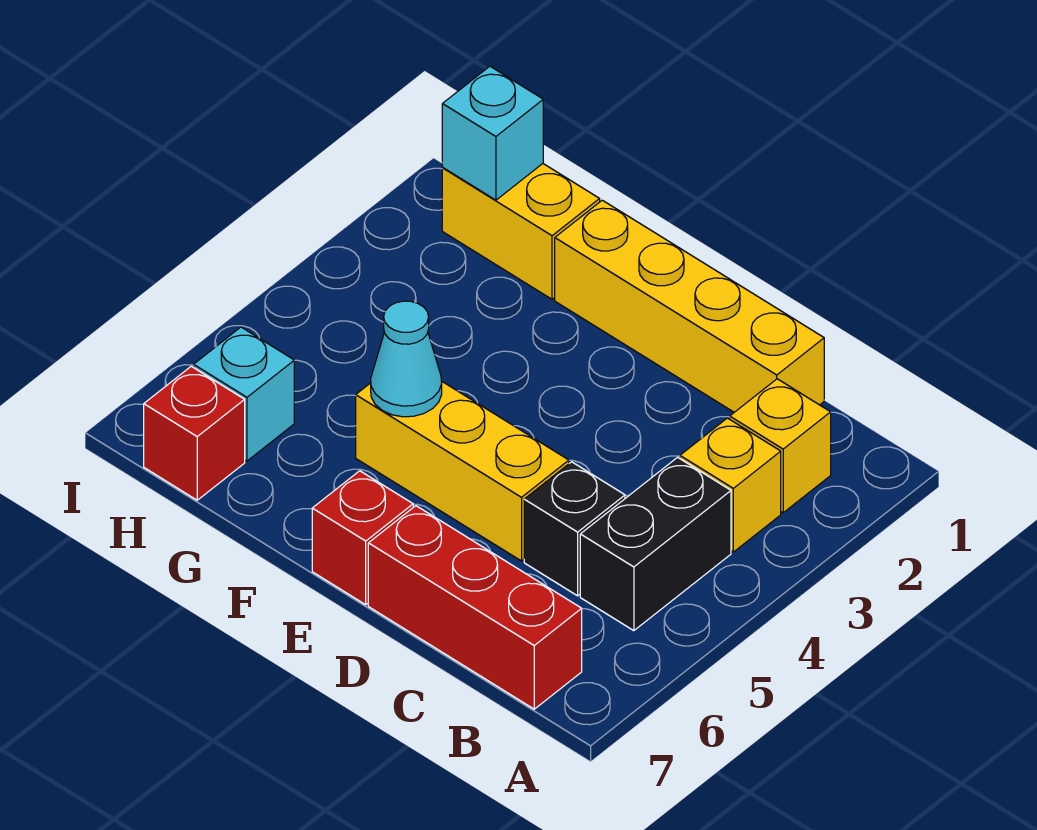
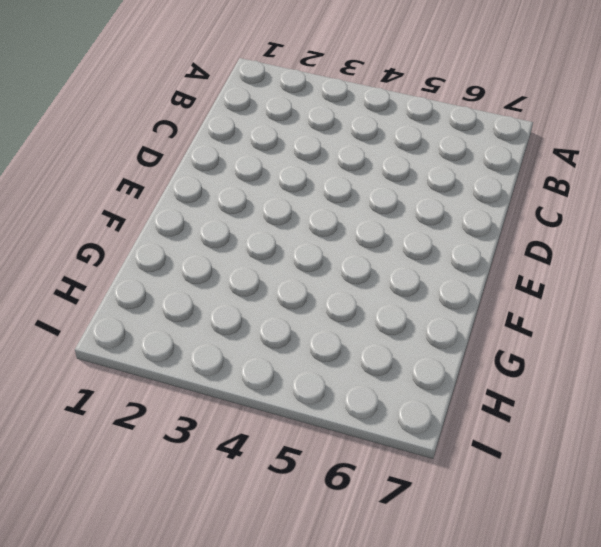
none -> yellow brick B2 level 1
none -> yellow brick B3 level 1
none -> black brick B4:B5 level 1

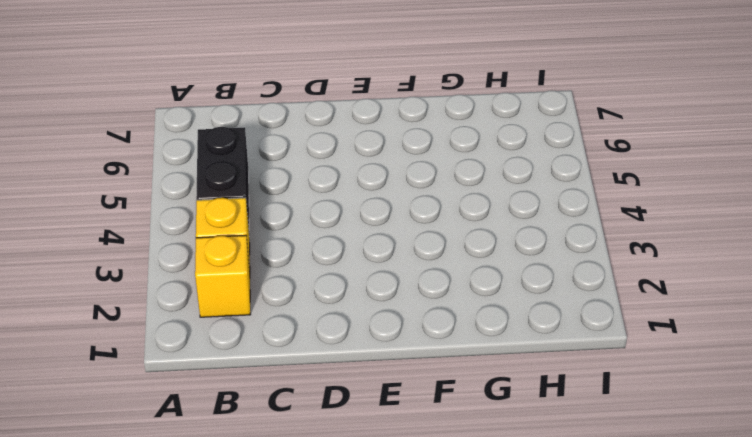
none -> red brick B7:D7 level 1
none -> yellow brick C1:F1 level 1
none -> black brick C5 level 1

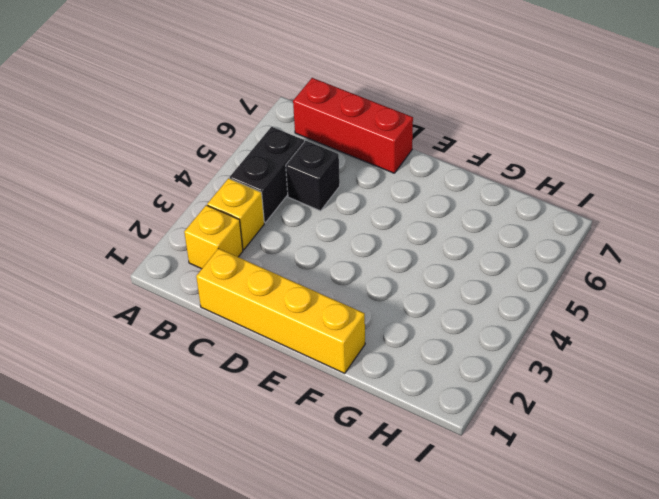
none -> yellow brick D5:F5 level 1
none -> red brick E7 level 1
none -> yellow brick G1:H1 level 1

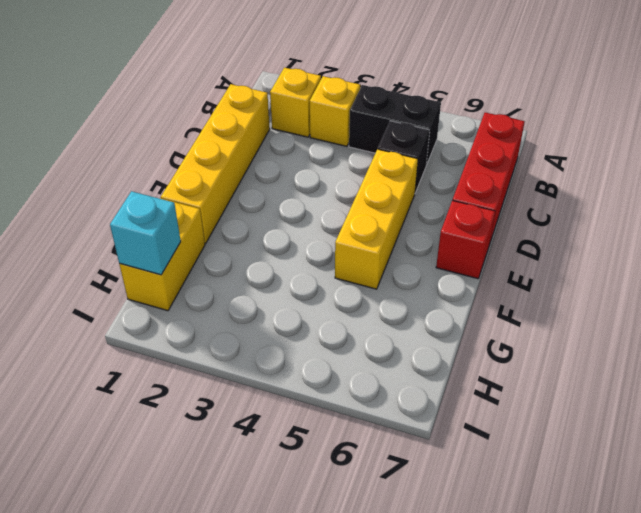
none -> cyan brick H6 level 1
none -> red brick H7 level 1
none -> cyan cone F5 level 2

